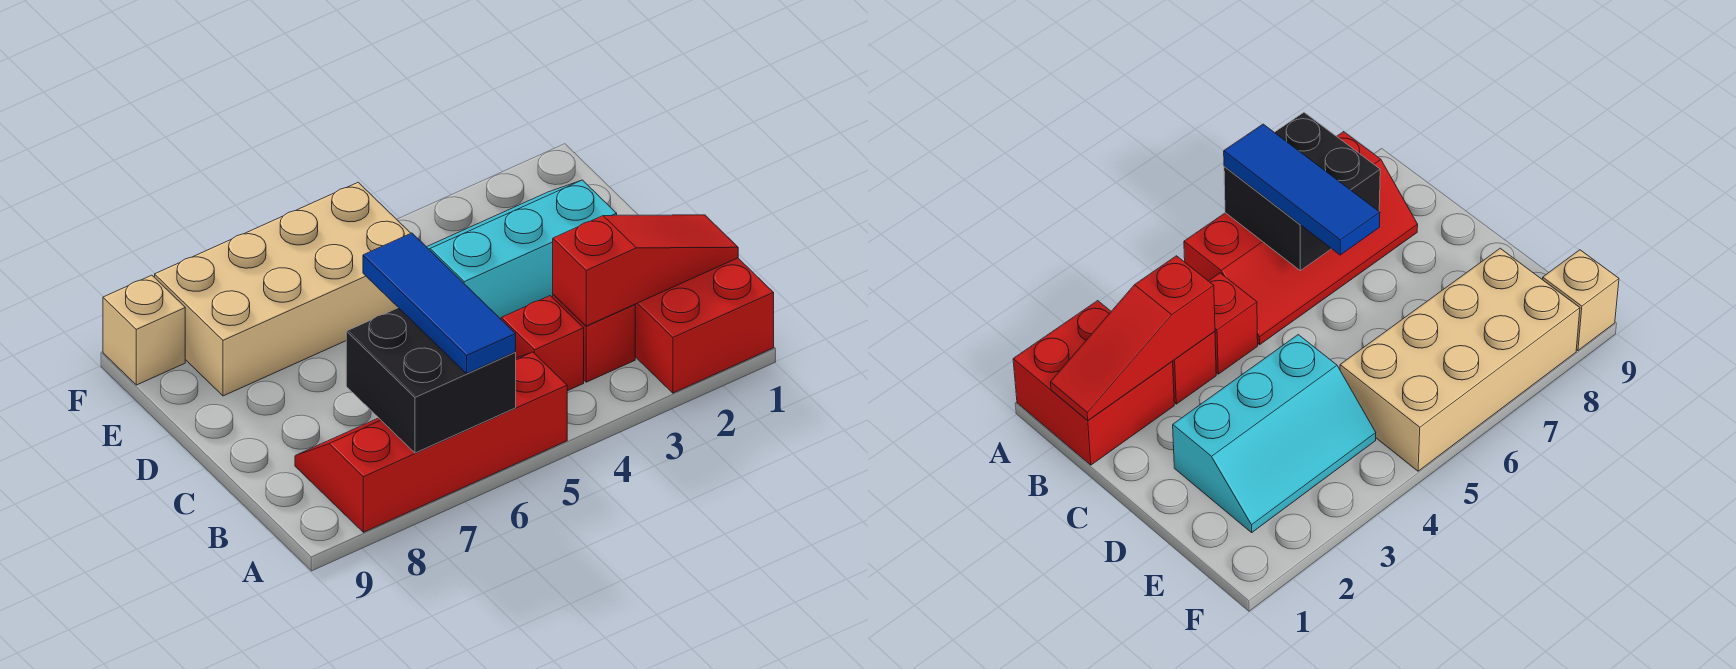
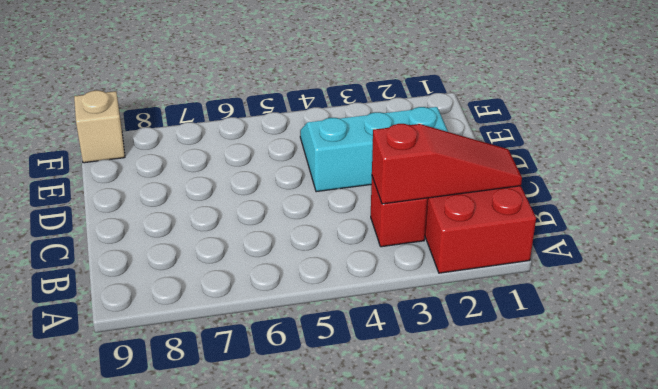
none -> red slope A5:B8 level 1 top A
none -> red brick B4 level 1

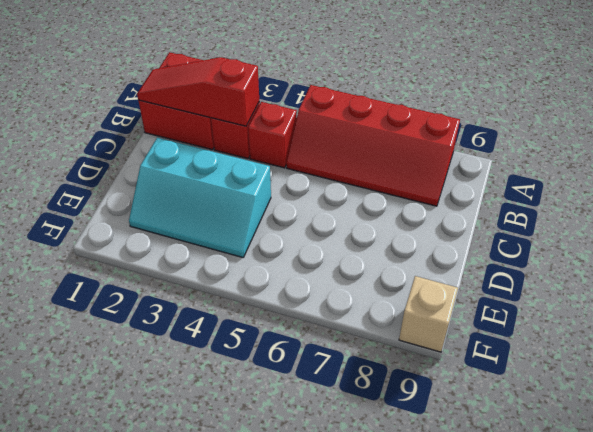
none -> tan brick E5:F8 level 1
none -> black brick A6:B7 level 2

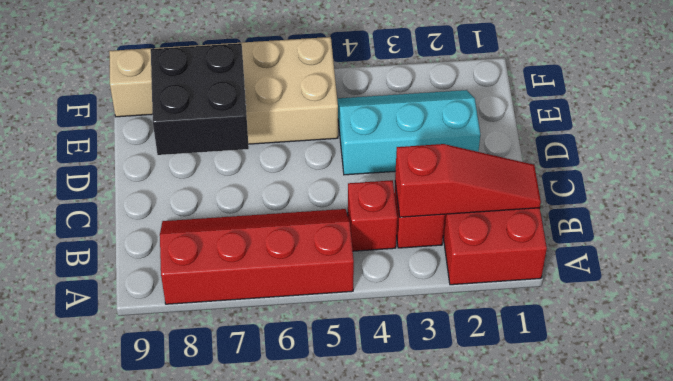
black brick D7:E8 level 2 -> black brick A6:B7 level 2
none -> blue tile A6:C6 level 3

